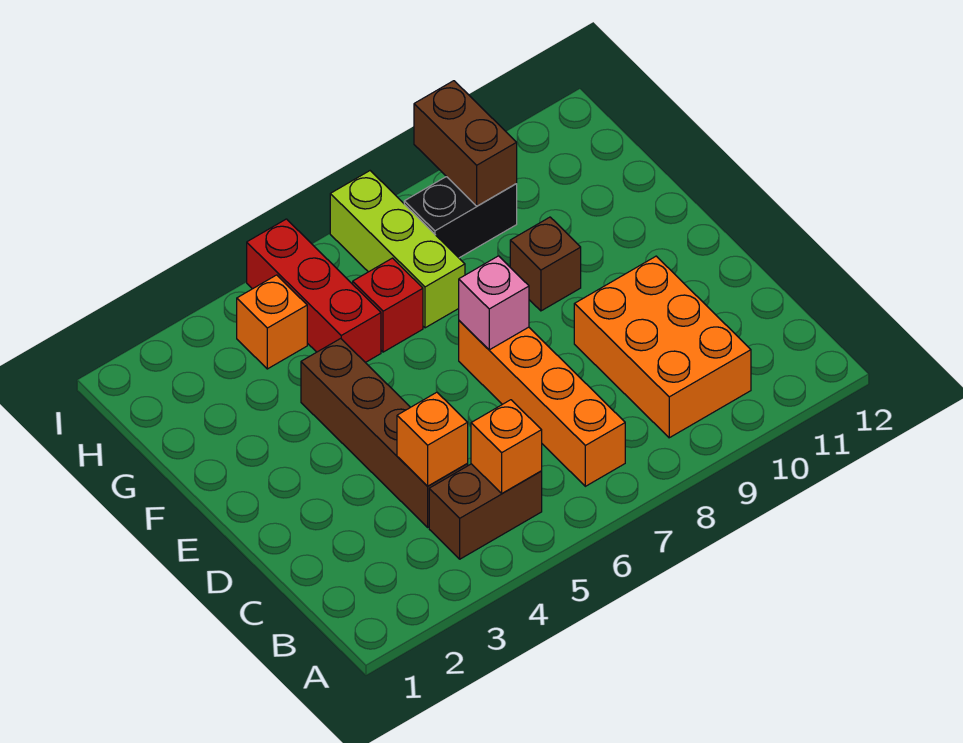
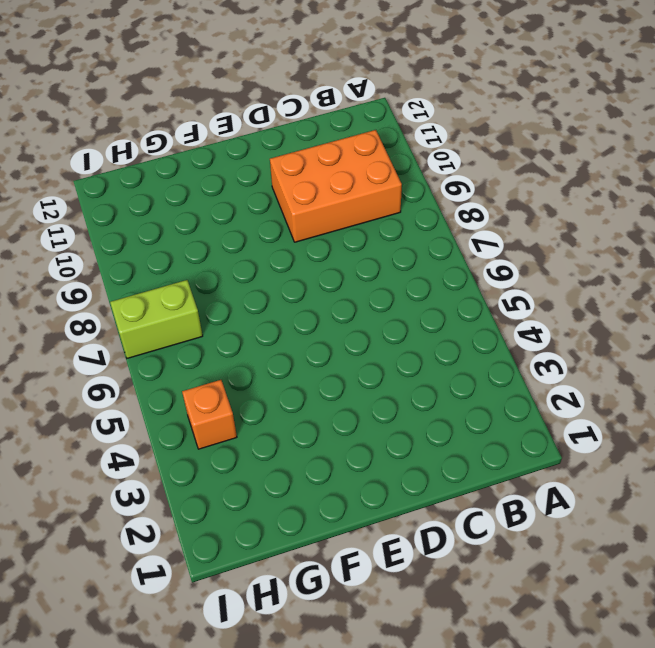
lime brick H7:I7 level 1 -> lime brick G7:I7 level 1
none -> brown brick B4:B5 level 1
none -> orange brick B7:E7 level 1
none -> brown brick C4:F4 level 1

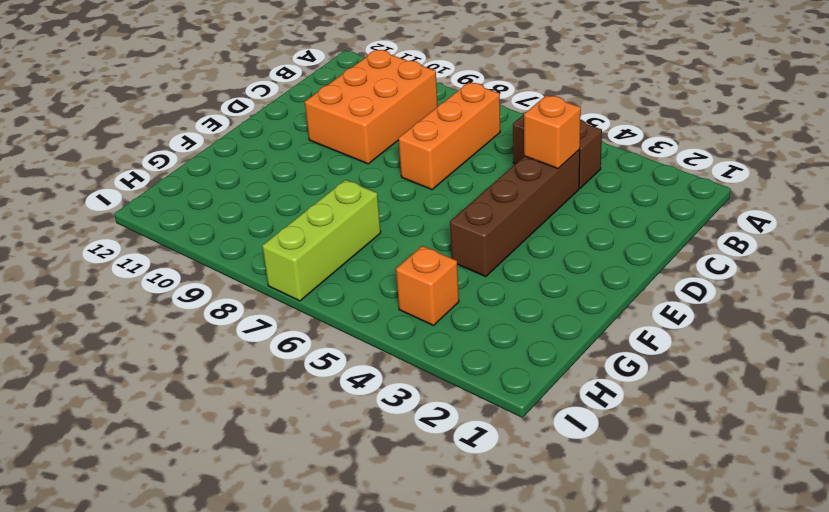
orange brick B7:D7 level 1 -> orange brick B7:E7 level 1
none -> brown brick F9 level 1
none -> red brick G5:I5 level 1
none -> red brick G6 level 1

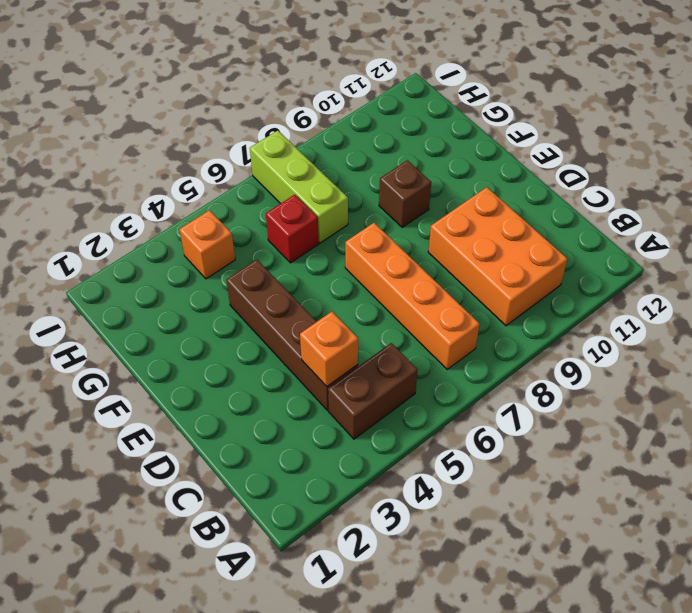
none -> red brick G5:I5 level 1
none -> black brick H8:H9 level 1
none -> orange brick B5 level 2

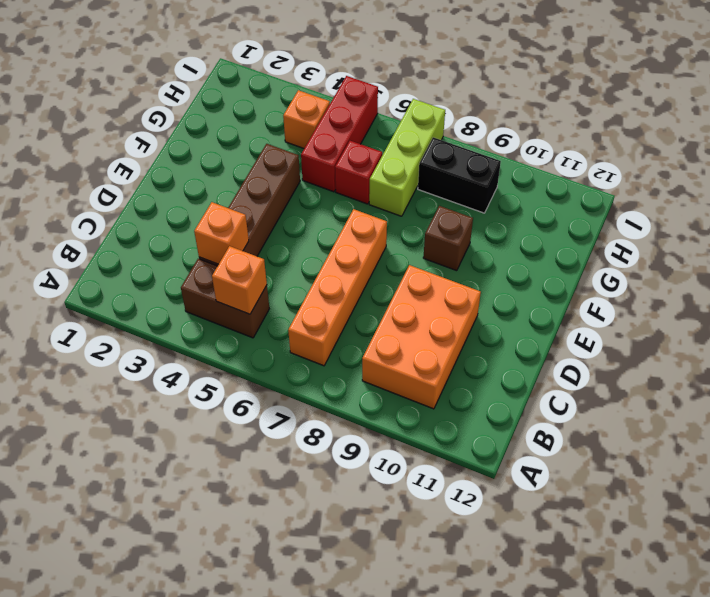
none -> pink brick E7 level 2
none -> brown brick H9:I9 level 2

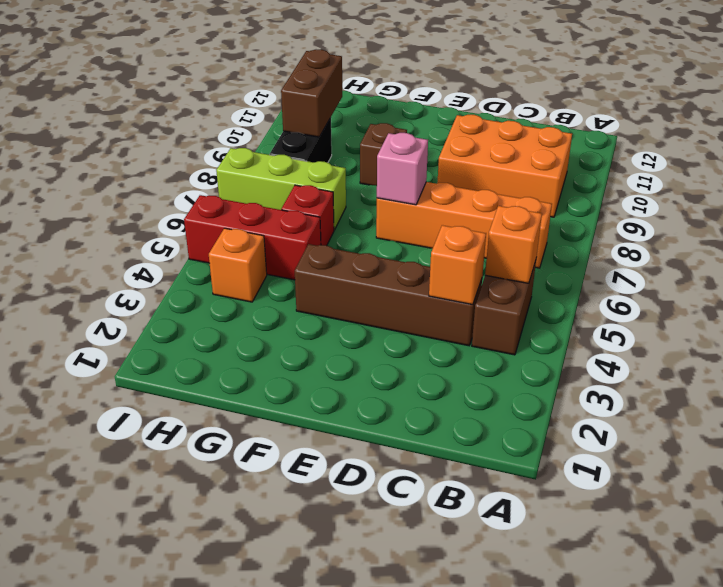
brown brick H9:H10 level 2 -> brown brick H9:I9 level 2

